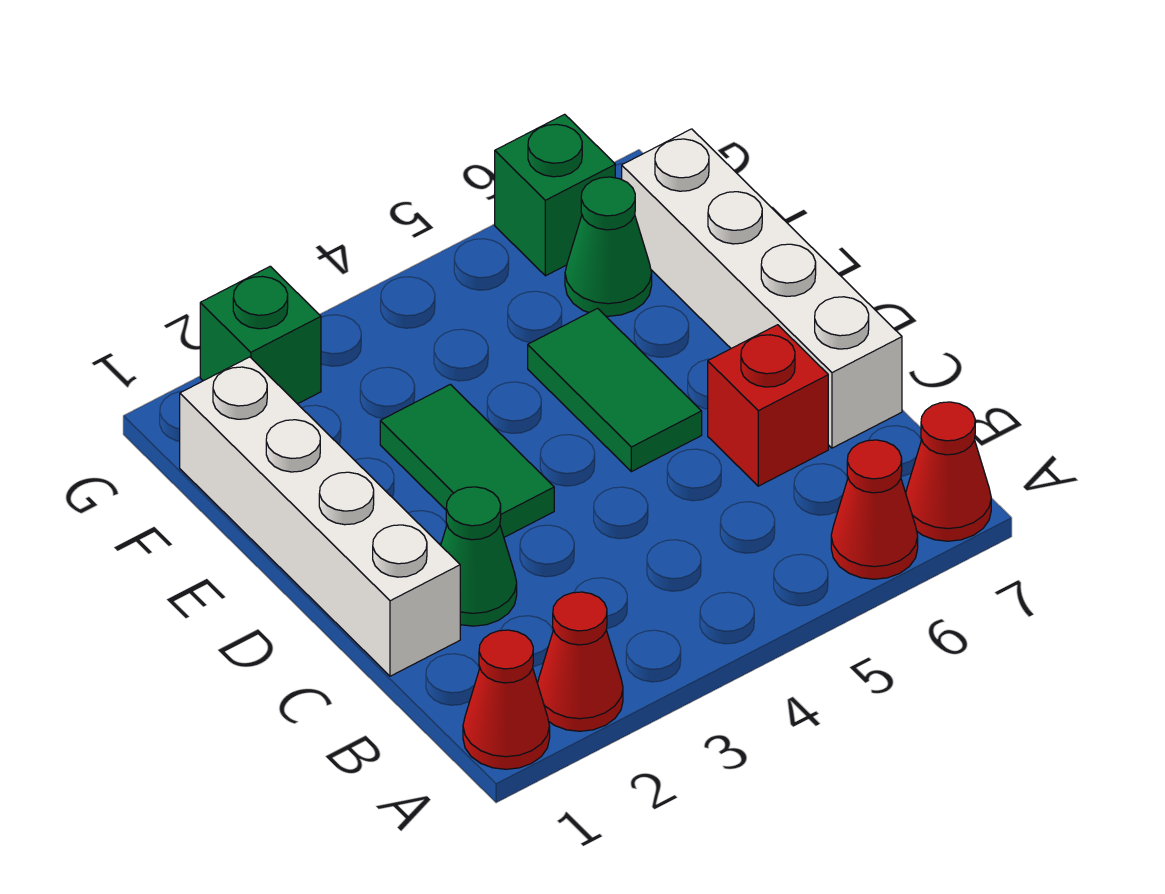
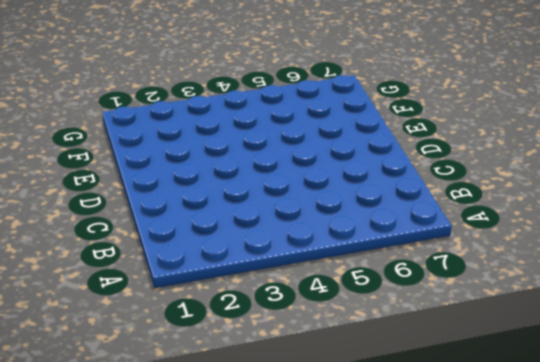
none -> red cone A1 level 1
none -> red cone A2 level 1
none -> red cone A6 level 1

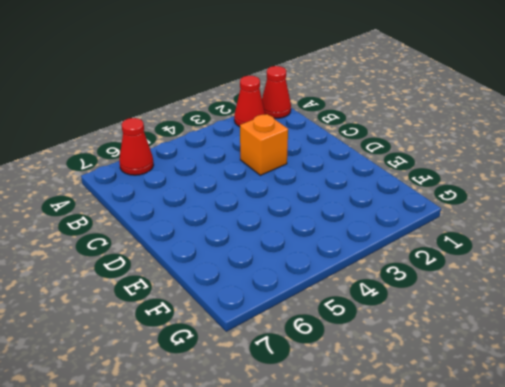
orange brick C3 level 1 -> none
none -> red cone A7 level 1
none -> white brick C1:F1 level 1
none -> green cone C2 level 1

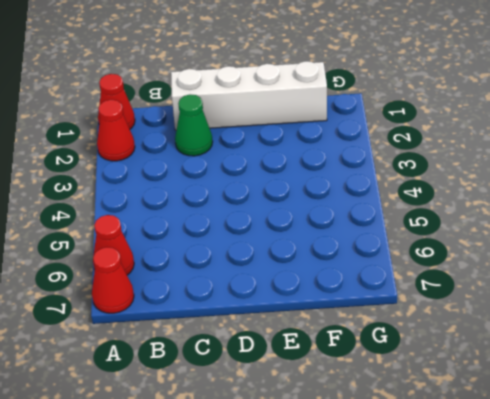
none -> red brick C6 level 1
none -> white brick C7:F7 level 1
none -> green tile D3:E3 level 1

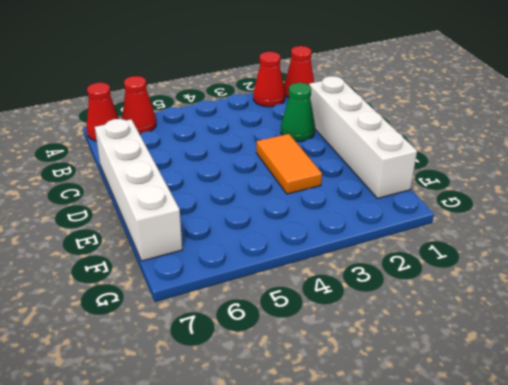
orange tile D3:E3 level 1 -> green tile D3:E3 level 1
none -> red brick C6 level 1
none -> green tile D5:E5 level 1
none -> green cone F6 level 1

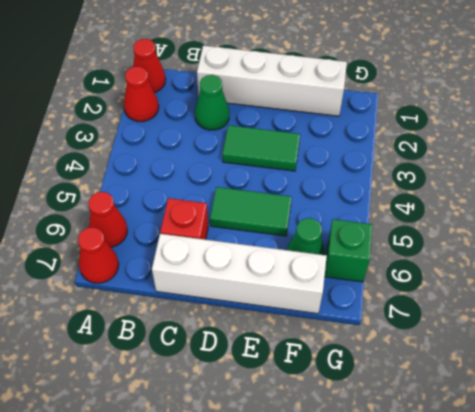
none -> green brick G2 level 1

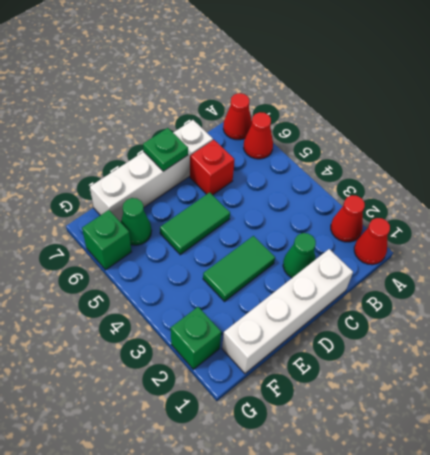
green plate D7 level 2 -> none

